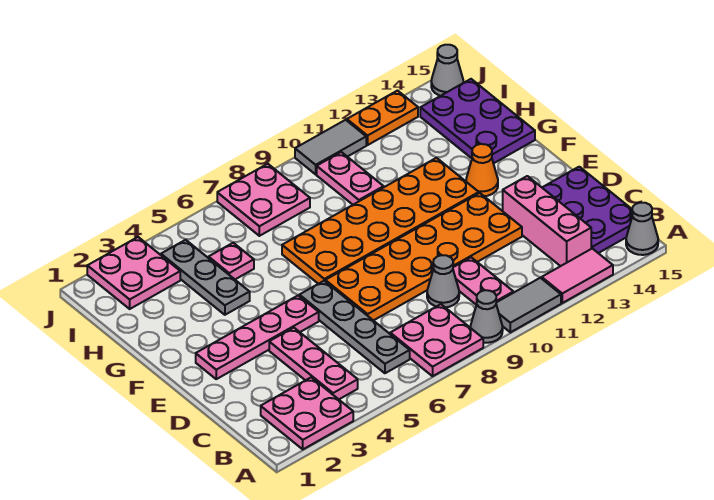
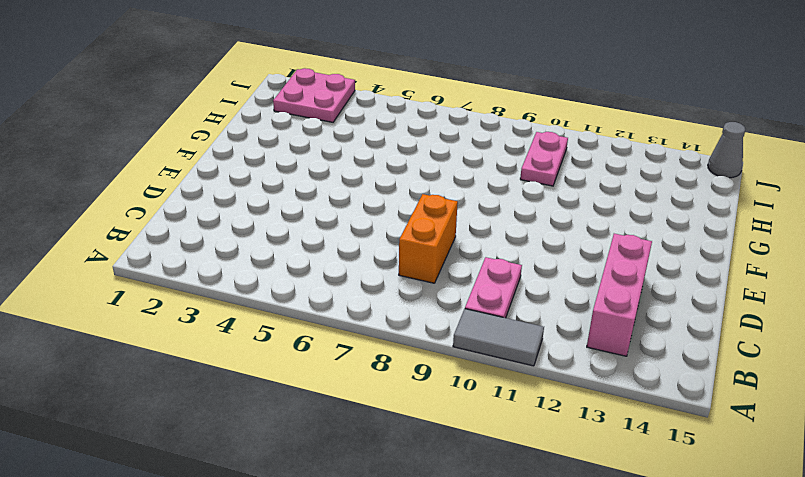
orange brick C8:D8 level 1 -> orange plate D7:E12 level 1
none -> pink plate A2:B3 level 1
none -> pink plate A7:B8 level 1
none -> grey cone A9 level 1

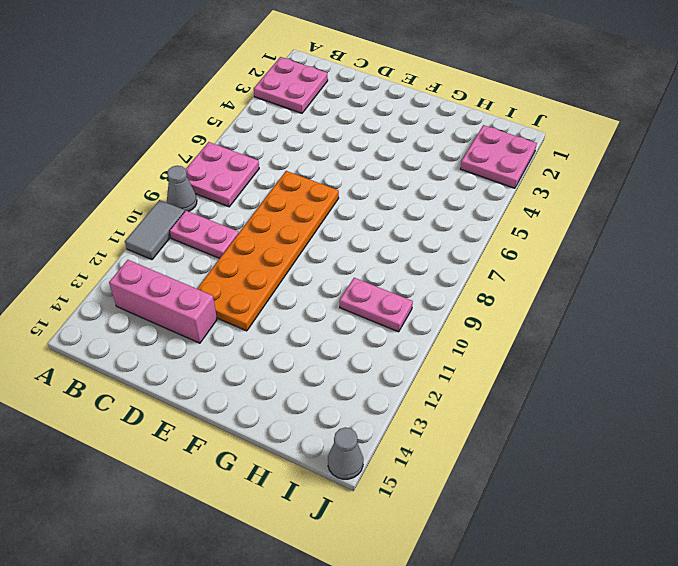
none -> pink tile A12:A13 level 1
none -> grey cone A15 level 1
none -> pink plate B4:D4 level 1

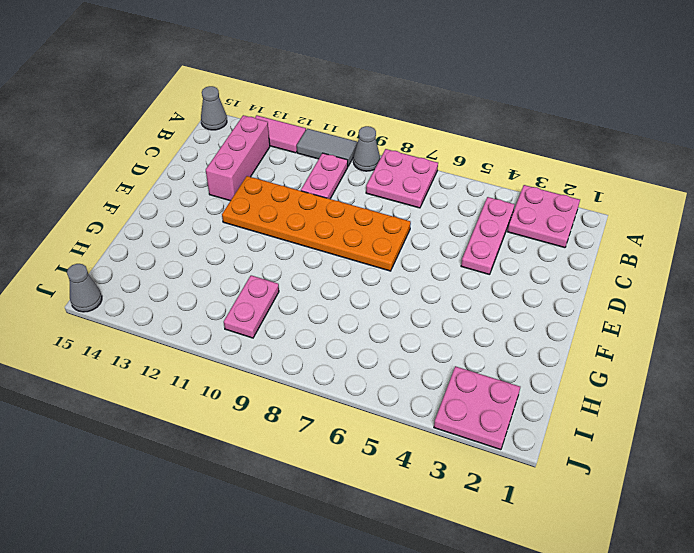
none -> grey plate B6:E6 level 1
none -> purple plate B14:D15 level 1
none -> grey cone C9 level 1

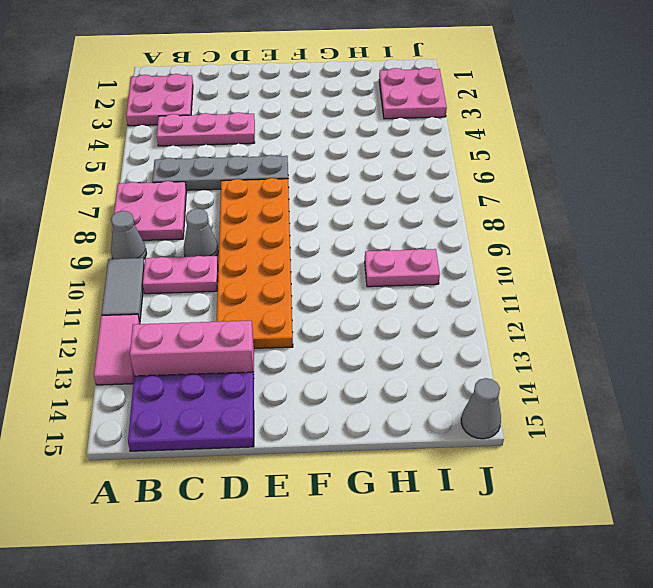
none -> grey cone A15 level 1
none -> pink plate E2:E5 level 1
none -> orange plate F7:G12 level 1

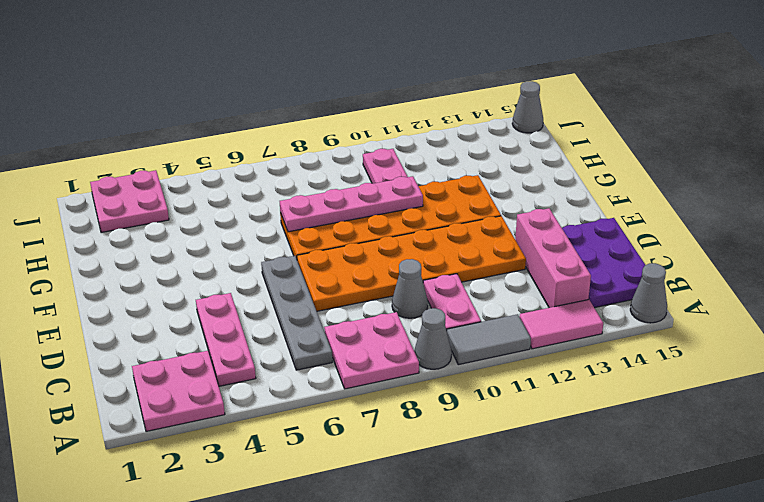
pink plate G7:G10 level 2 -> pink plate E2:E5 level 1
none -> orange cone F13 level 1
none -> grey plate G4:I4 level 1
none -> purple plate G14:I15 level 1

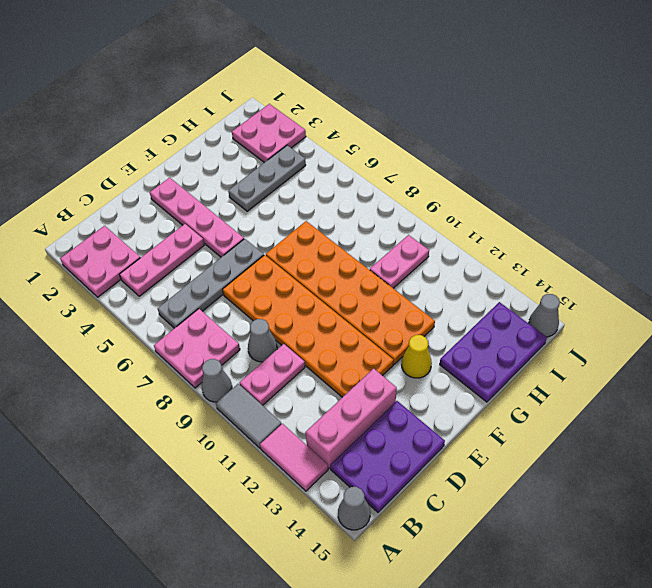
yellow cone F13 level 1 -> orange cone F13 level 1
none -> pink plate H5 level 1
none -> pink plate I7:J8 level 1
none -> grey tile J10:J11 level 1

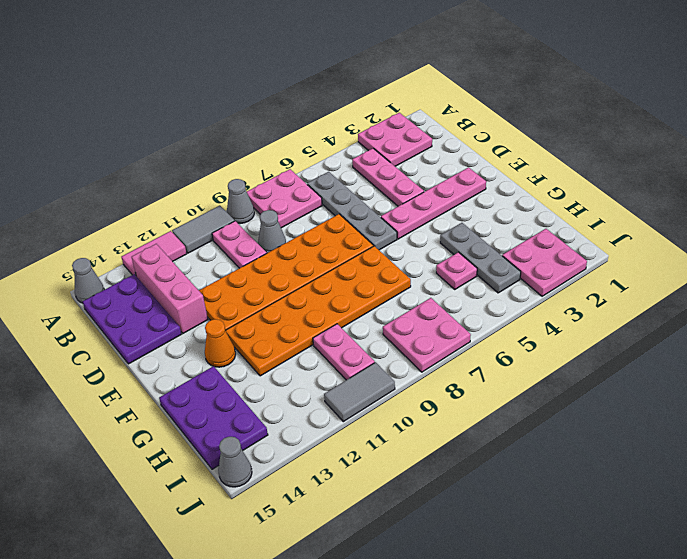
none -> orange plate J12:J13 level 1

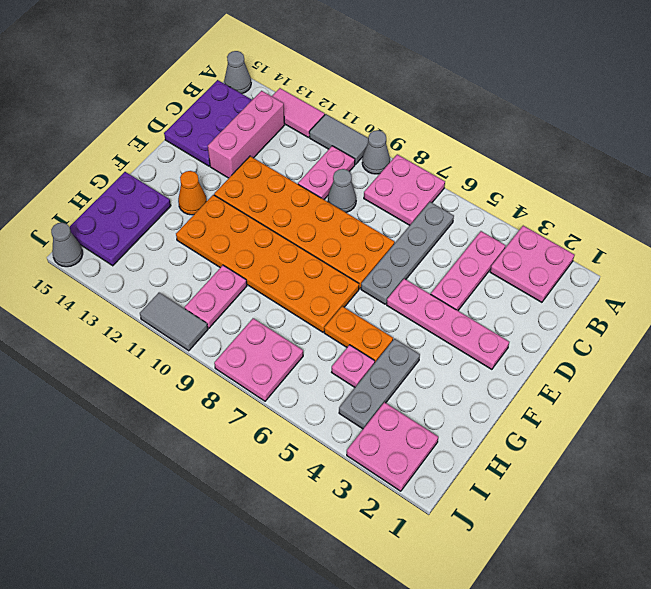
orange plate G5:G6 level 1 -> orange plate J12:J13 level 1

